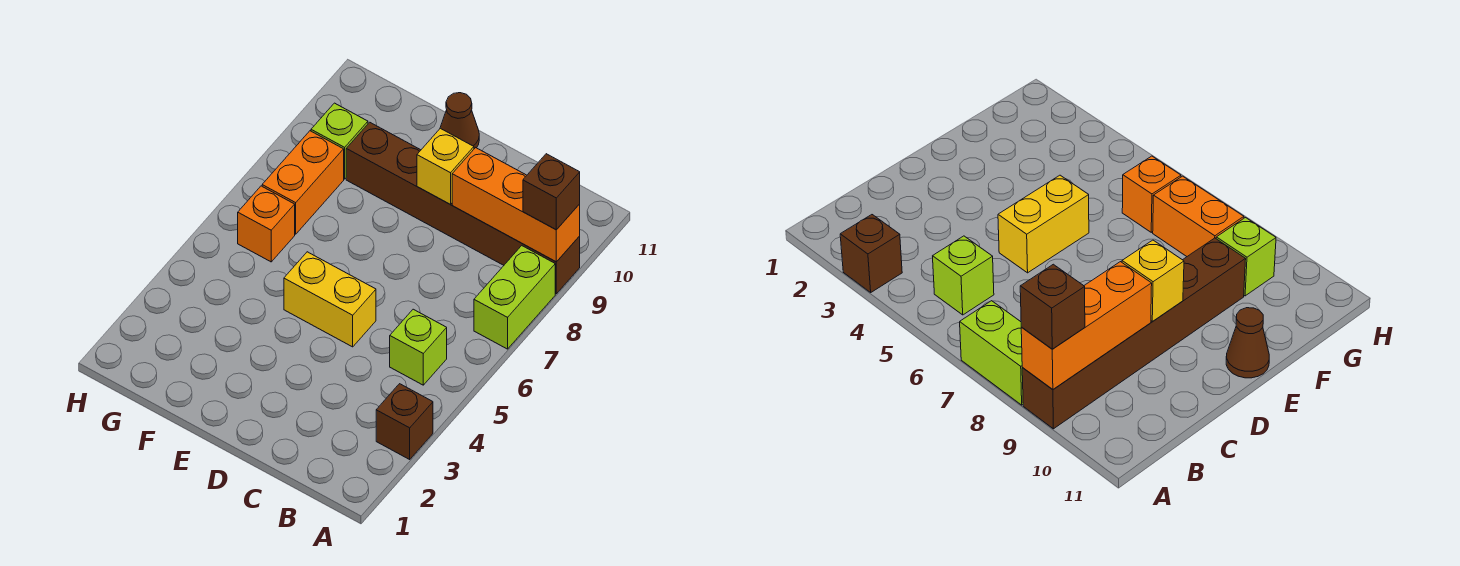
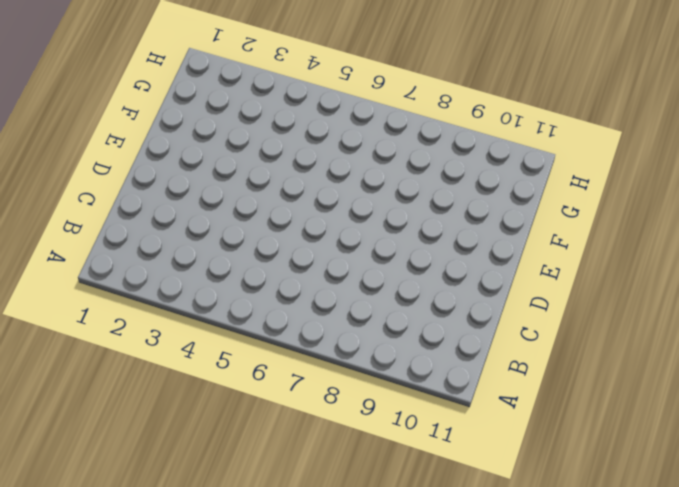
none -> brown brick A3 level 1
none -> lime brick A7:A8 level 1
none -> brown brick A9:F9 level 1

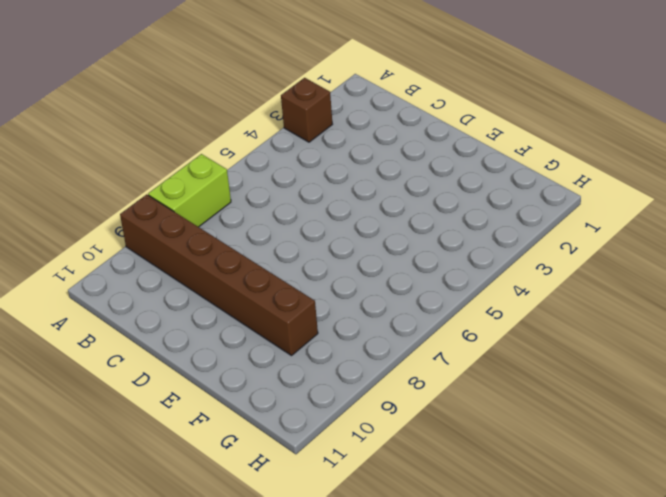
none -> lime brick B5 level 1
none -> yellow brick D5:E5 level 1
none -> brown cone E11 level 1

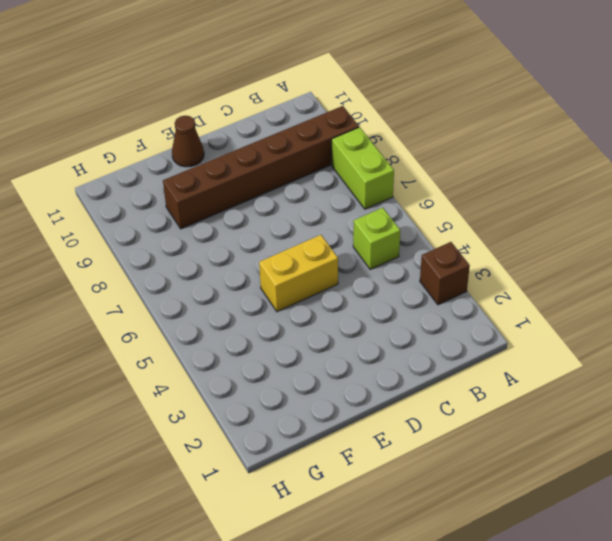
none -> orange brick G6 level 1
none -> orange brick G7:G8 level 1
none -> lime brick G9 level 1

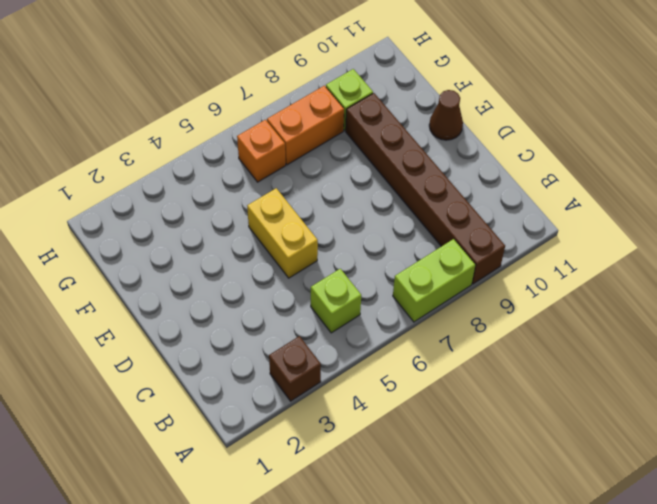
none -> orange brick A9:C9 level 2
none -> yellow brick D9 level 2
none -> brown brick A9 level 3

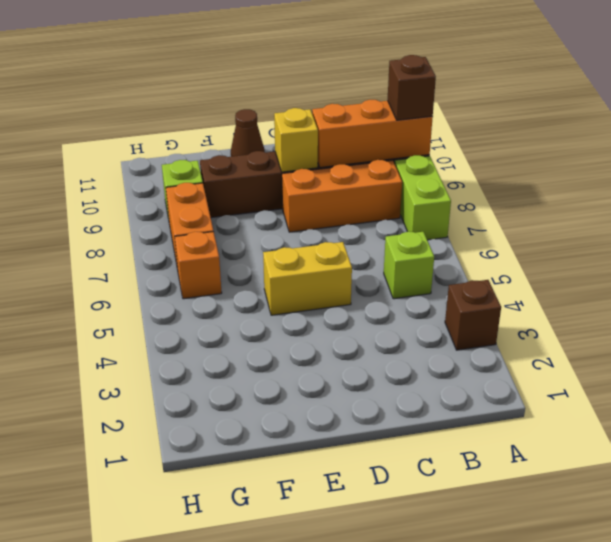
orange brick B8:D8 level 1 -> none

